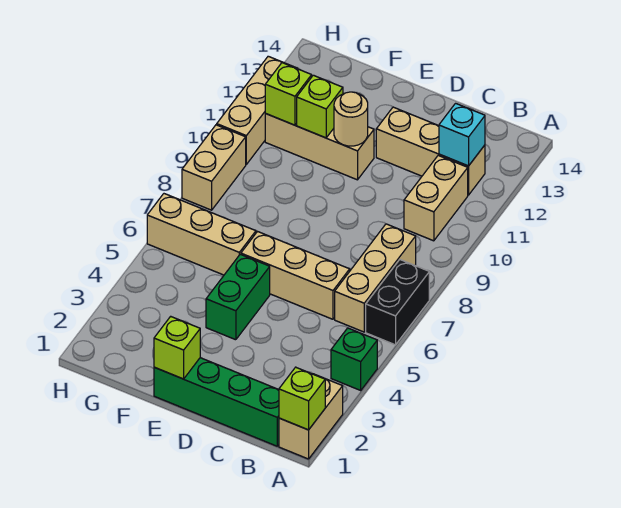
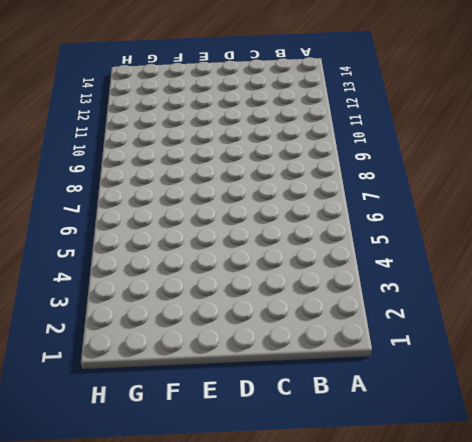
none -> tan brick A1:A2 level 1
none -> green brick A4 level 1
none -> black brick A6:A7 level 1

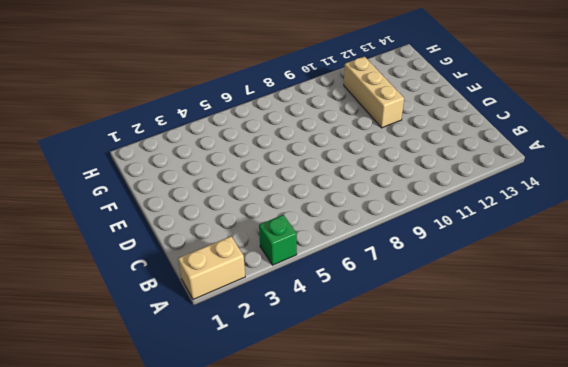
none -> black brick A6:A7 level 1
none -> green brick B1:E1 level 1
none -> tan brick B6:B8 level 1

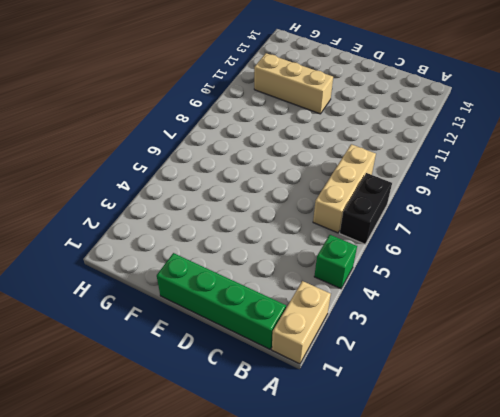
none -> tan brick B10:B11 level 1
none -> tan brick B12:D12 level 1
none -> tan brick C6:E6 level 1

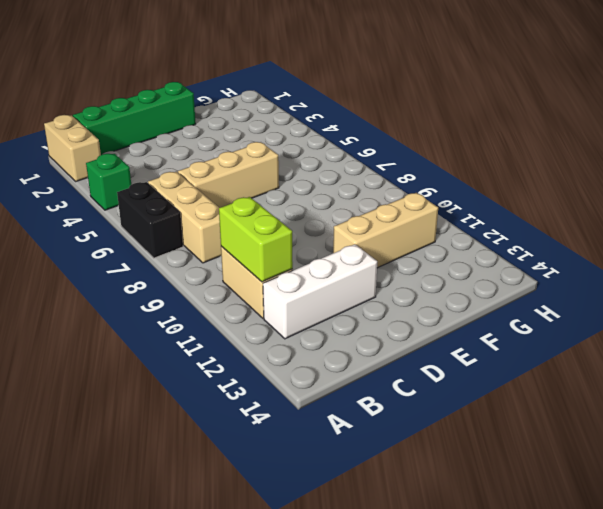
lime brick B10:B11 level 2 -> none
white brick B12:D12 level 1 -> tan brick B12:D12 level 1
none -> green brick E4:E5 level 1
none -> tan brick F6:H6 level 1
none -> tan brick H8:H9 level 1

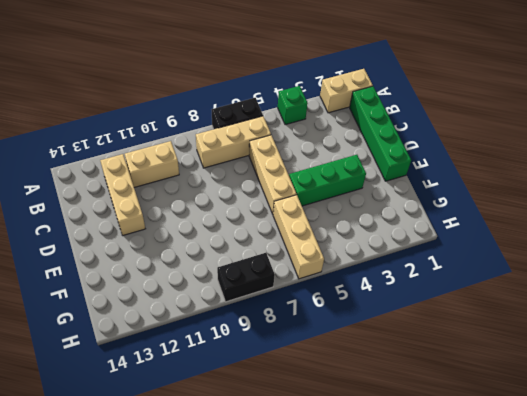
green brick E3:E5 level 1 -> green brick E4:E5 level 1
black brick H8:H9 level 1 -> tan brick H8:H9 level 1
none -> tan brick E11:G11 level 1
none -> tan brick H10:H12 level 1
none -> lime brick A1 level 2

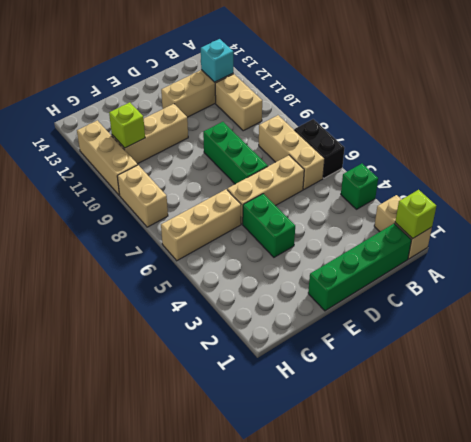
green brick D7:D9 level 1 -> none
none -> lime brick E1 level 2
none -> tan round brick E11 level 2
none -> lime brick F11 level 2

